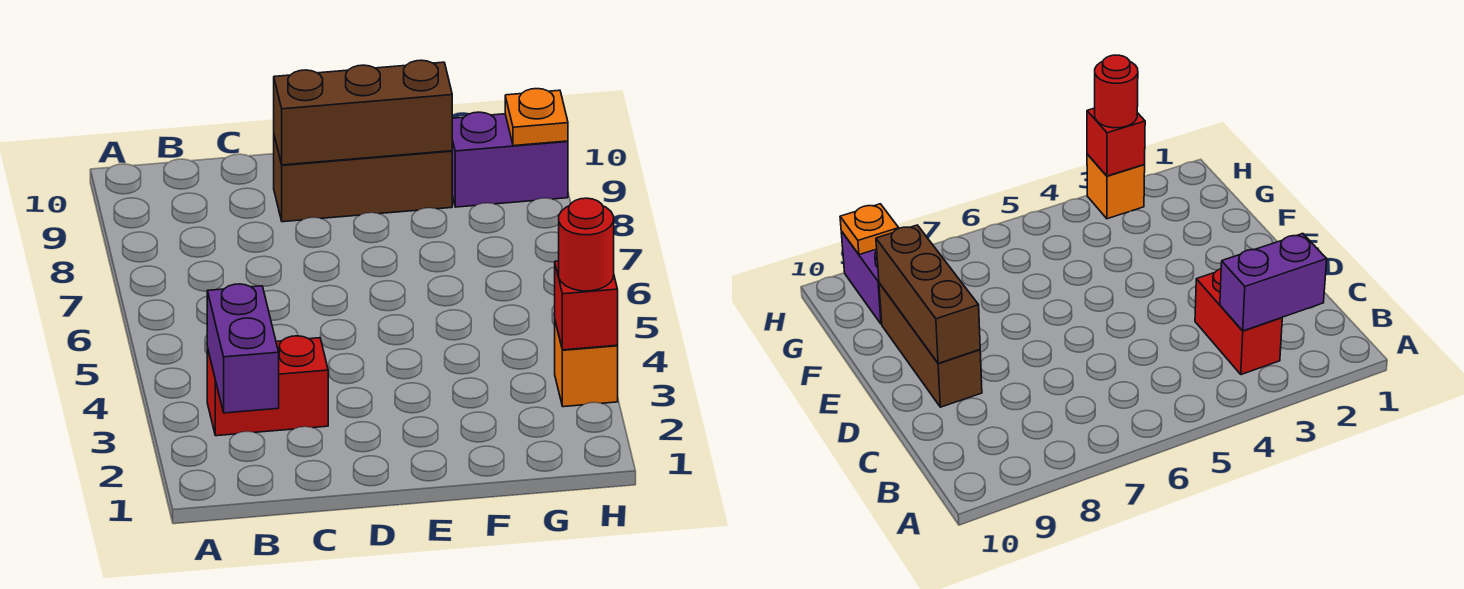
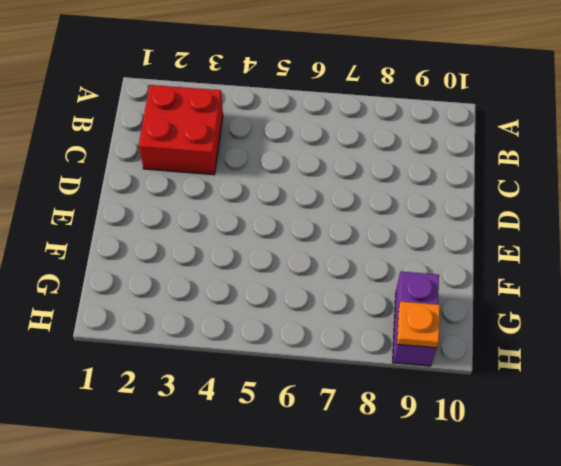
red brick B2:C3 level 1 -> red brick B3:C3 level 1
none -> brown brick D9:F9 level 1
none -> orange brick H3 level 1

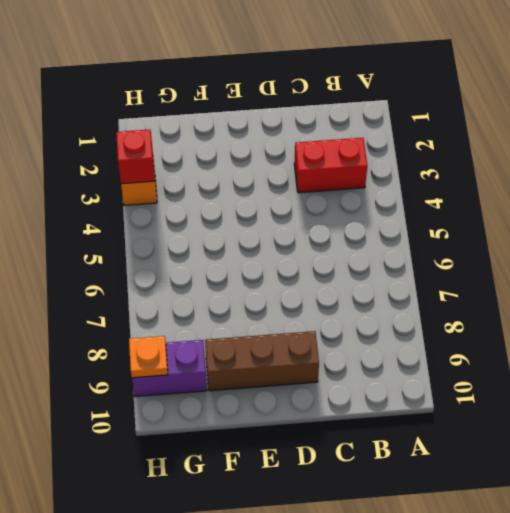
none -> purple brick B2:B3 level 2
none -> brown brick D9:F9 level 2

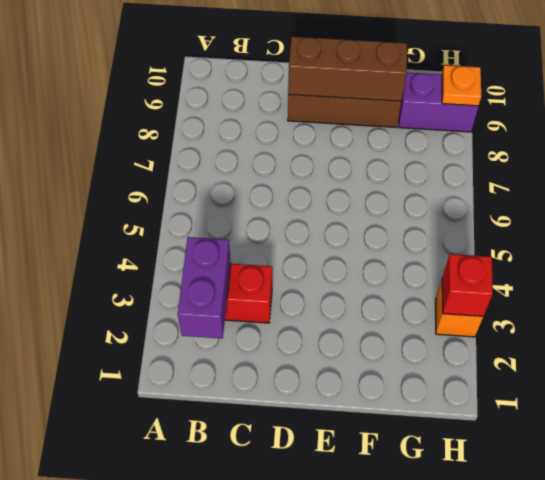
none -> red round brick H3 level 3

